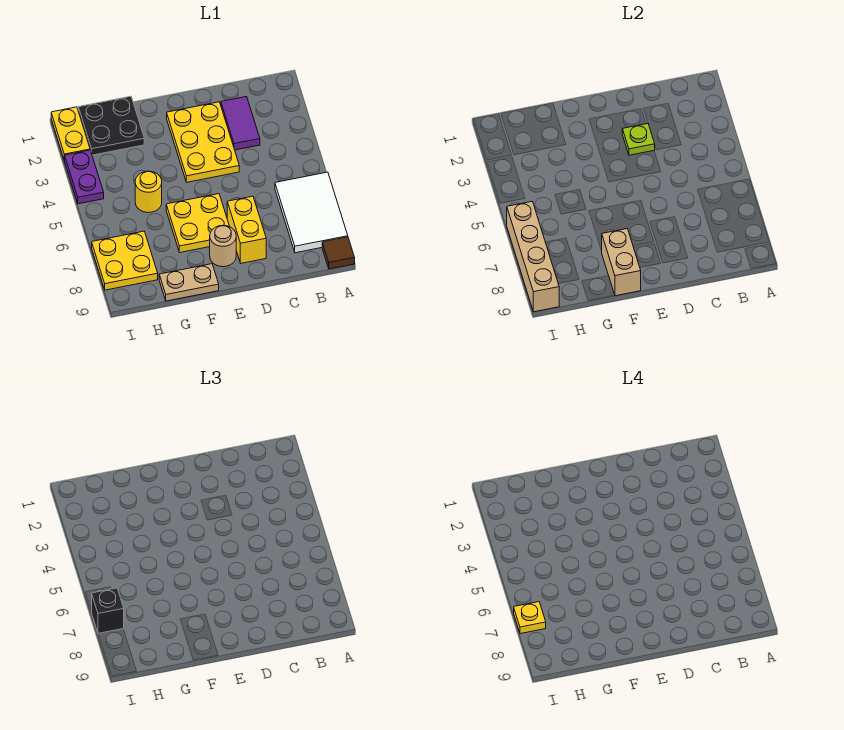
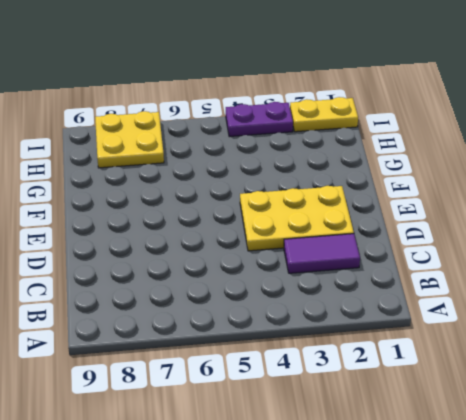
none -> white tile A6:B8 level 1
none -> brown tile A9 level 1
none -> yellow brick D7:D8 level 1

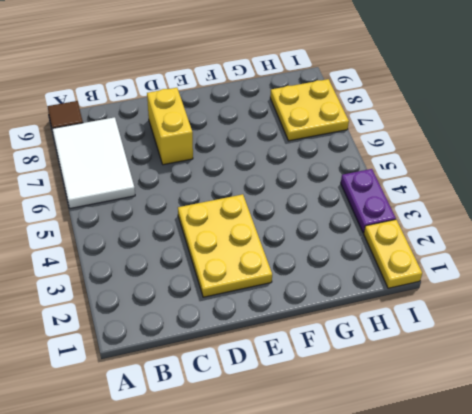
none -> purple tile C2:C3 level 1
none -> yellow plate E6:F7 level 1
none -> tan round brick E8 level 1

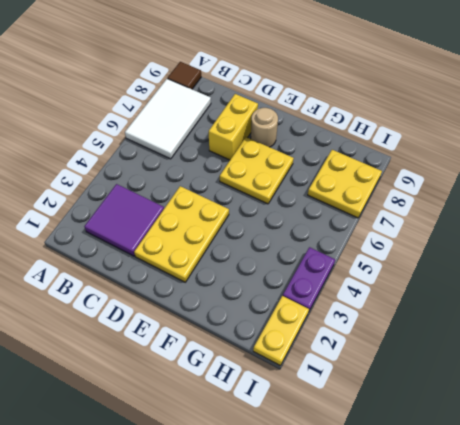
purple tile B2:C3 level 1 -> purple tile C2:C3 level 1
none -> tan plate F9:G9 level 1
none -> black plate G1:H2 level 1
none -> yellow round brick G5 level 1

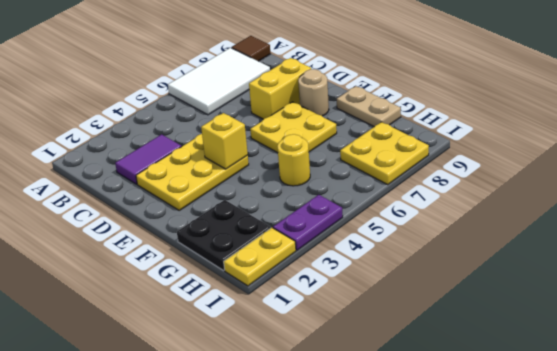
yellow brick E4 level 2 -> none
none -> lime plate D3 level 2
none -> tan brick F8:F9 level 2
none -> tan brick I6:I9 level 2

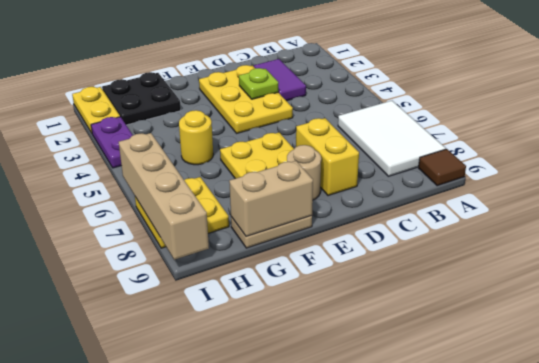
tan brick F9:G9 level 2 -> tan brick F8:F9 level 2
none -> black brick I7 level 3
none -> yellow plate I7 level 4

